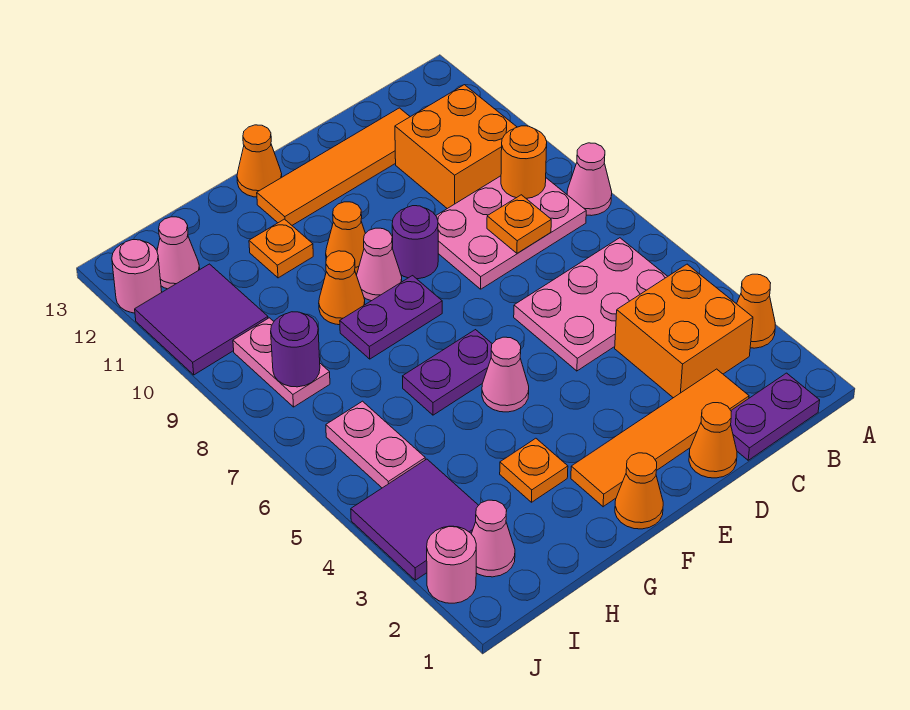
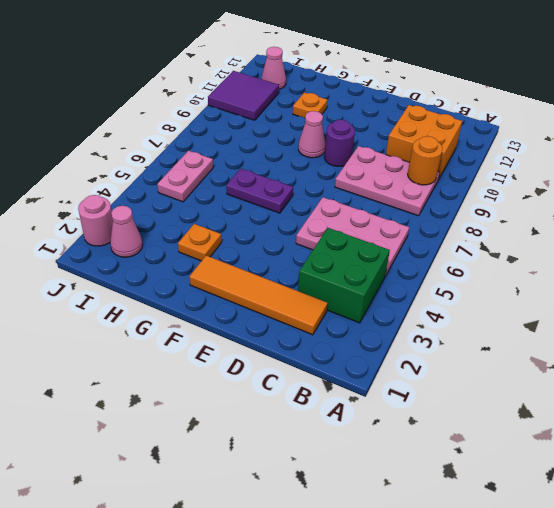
green brick B3:C4 level 1 -> orange brick B3:C4 level 1
none -> orange cone A3 level 1
none -> pink cone A8 level 1
none -> purple plate B1:C1 level 1
none -> orange tile C12:F12 level 1

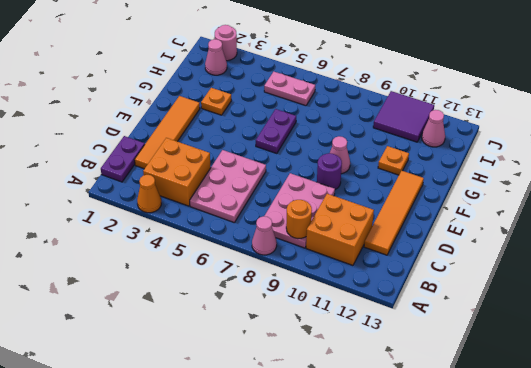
none -> orange cone D1 level 1
none -> orange cone F1 level 1
none -> pink cone F5 level 1
none -> purple plate F8:G8 level 1

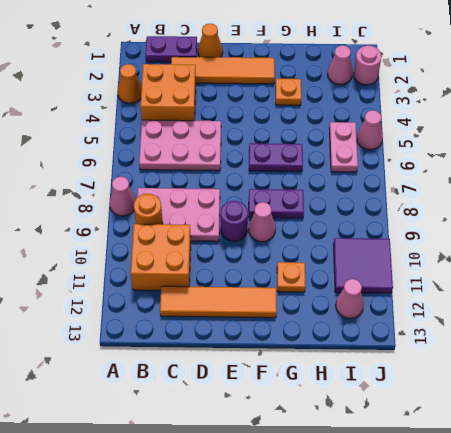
pink cone J5 level 1 -> pink cone F5 level 1
none -> orange cone F1 level 1
none -> orange cone F10 level 1
none -> orange cone F13 level 1
none -> orange cone G9 level 1

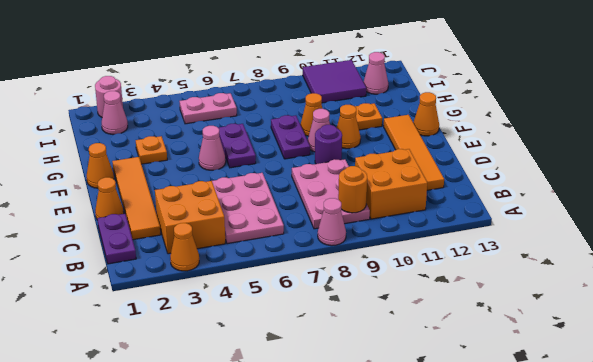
none -> purple tile I3:J4 level 1
none -> pink plate I8:I9 level 1
none -> pink round brick J12 level 1
none -> orange plate C8 level 2

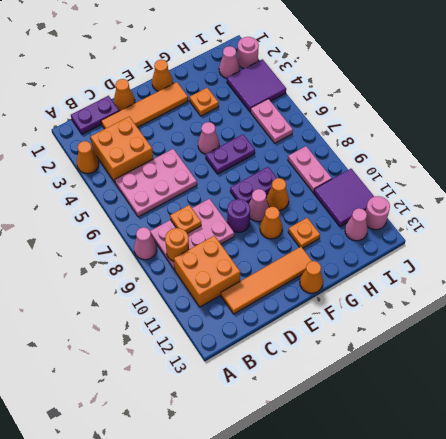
none -> purple round brick I8 level 2

